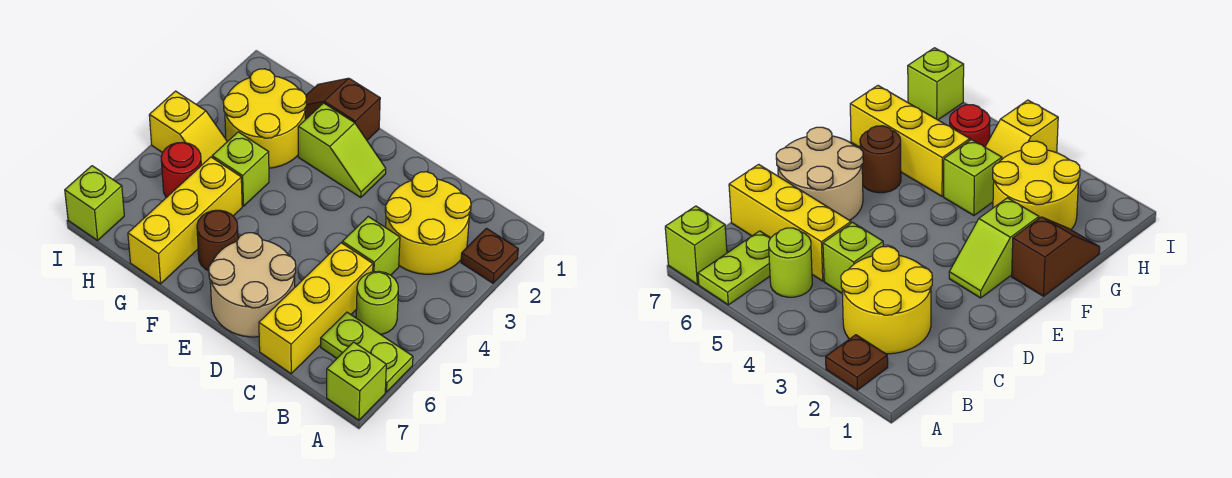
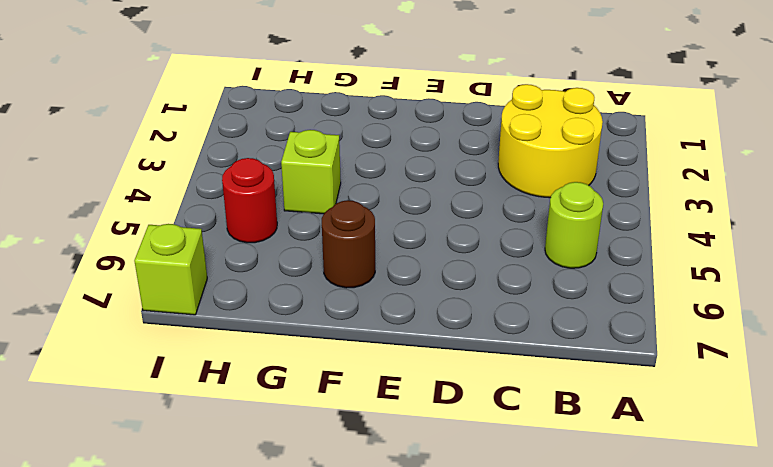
none -> brown plate A2 level 1
none -> lime plate A6:B6 level 1
none -> lime brick A7 level 1

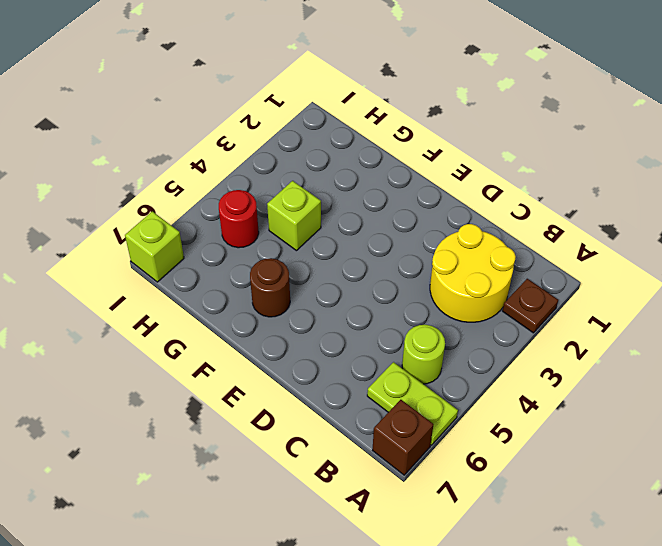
brown brick A7 level 1 -> lime brick A7 level 1
none -> lime brick C4 level 1
none -> yellow brick C5:C7 level 1
none -> tan round brick D6:E7 level 1

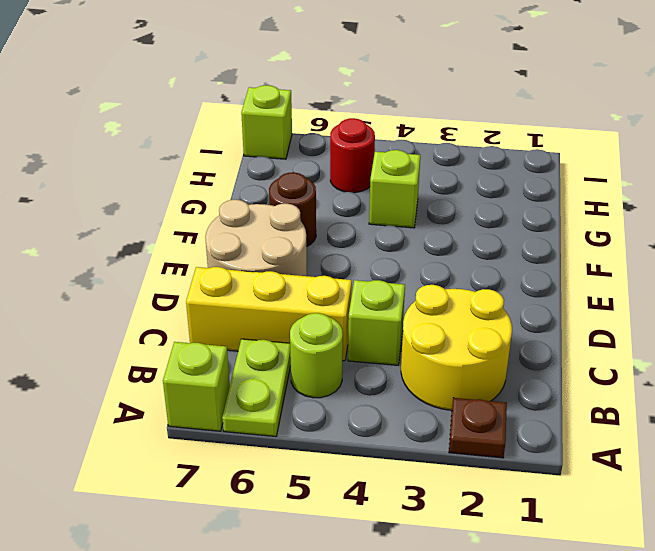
none -> lime slope E2:F2 level 1 top F
none -> brown slope F1:G1 level 1 top F
none -> yellow round brick G2:H3 level 1

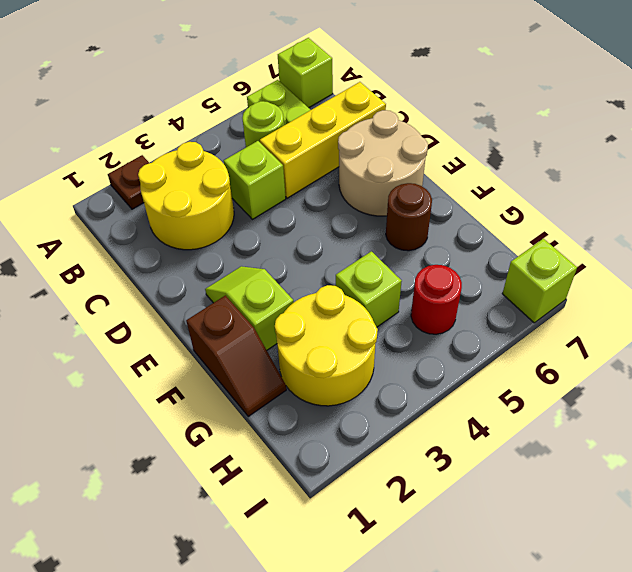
none -> yellow brick G5:G7 level 1
none -> yellow slope H4:I4 level 1 top I

